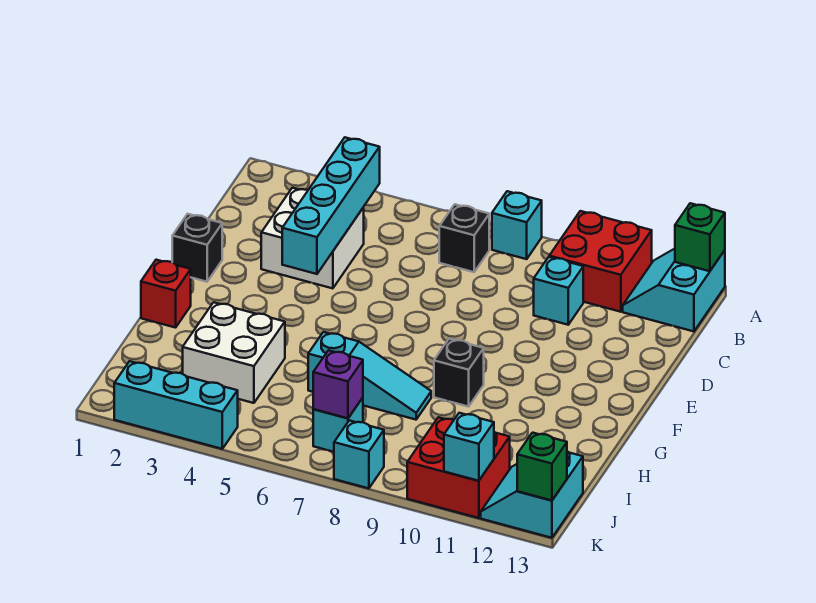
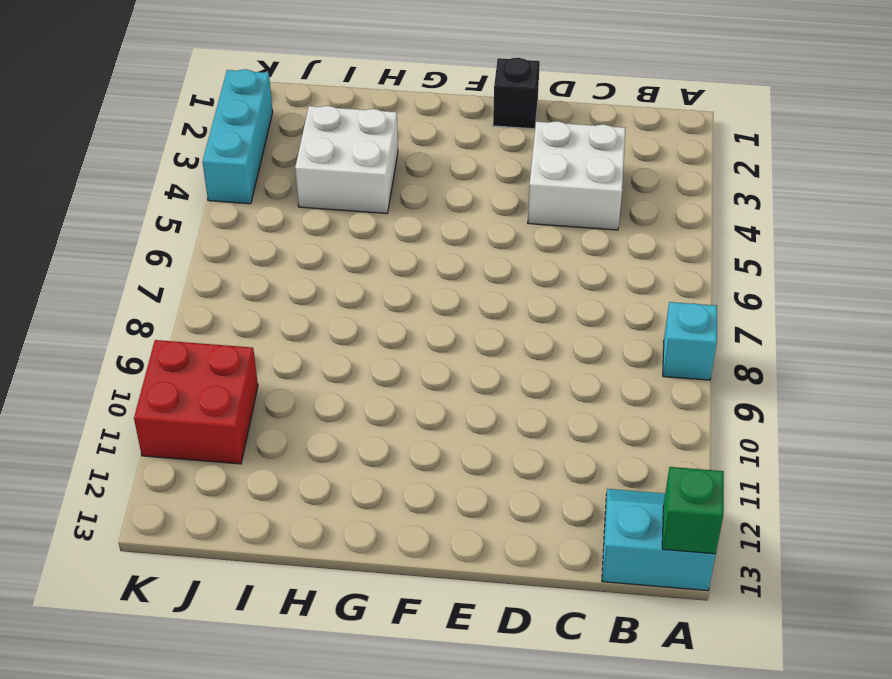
none -> red brick A10:B11 level 1
none -> black brick B7 level 1
none -> cyan brick C10 level 1

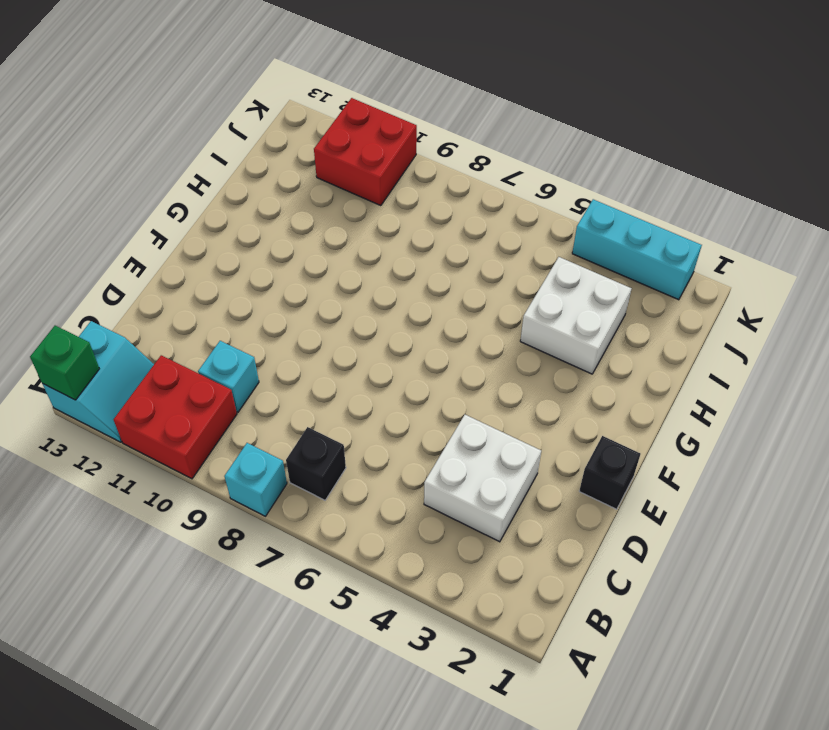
none -> red brick G1 level 1
none -> black brick G9 level 1
none -> cyan slope H6:H8 level 1 top 6

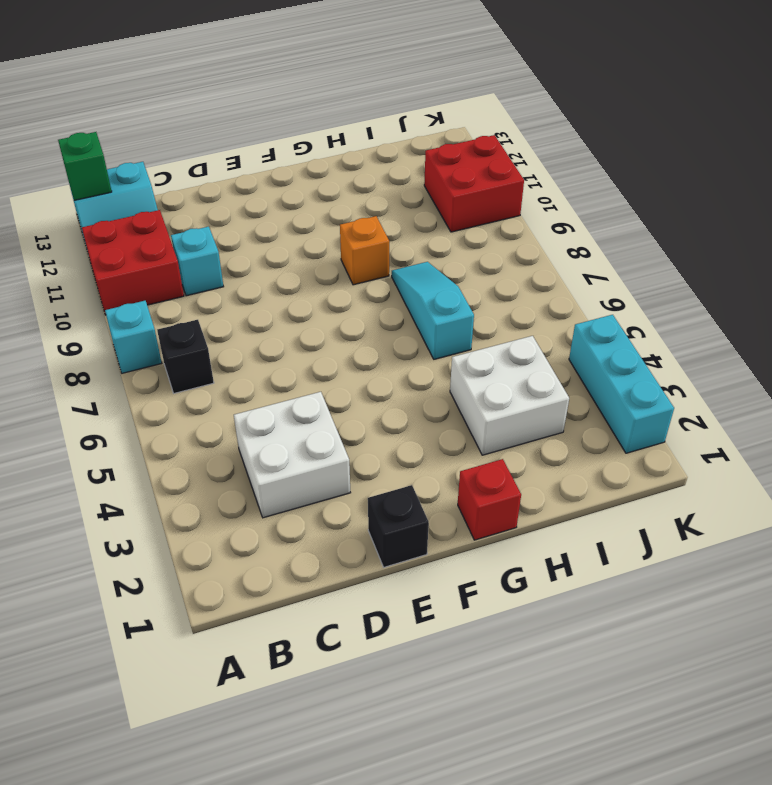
orange brick G9 level 1 -> black brick G9 level 1
none -> cyan brick J7 level 1
none -> cyan slope J12:K13 level 1 top 13
none -> cyan brick K8 level 1

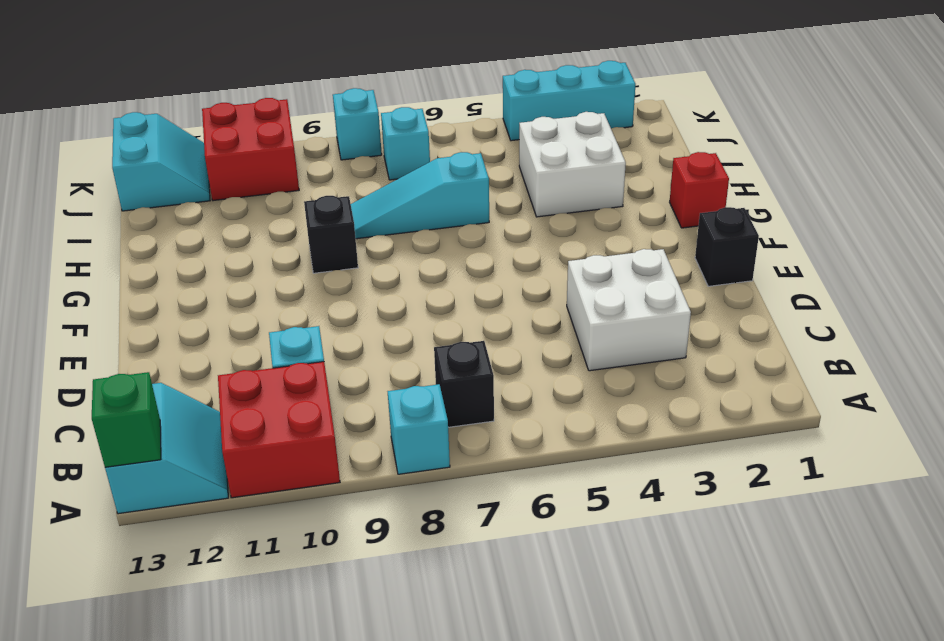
none -> cyan brick B4:E4 level 2
none -> purple brick J7 level 2
none -> cyan brick K11 level 2

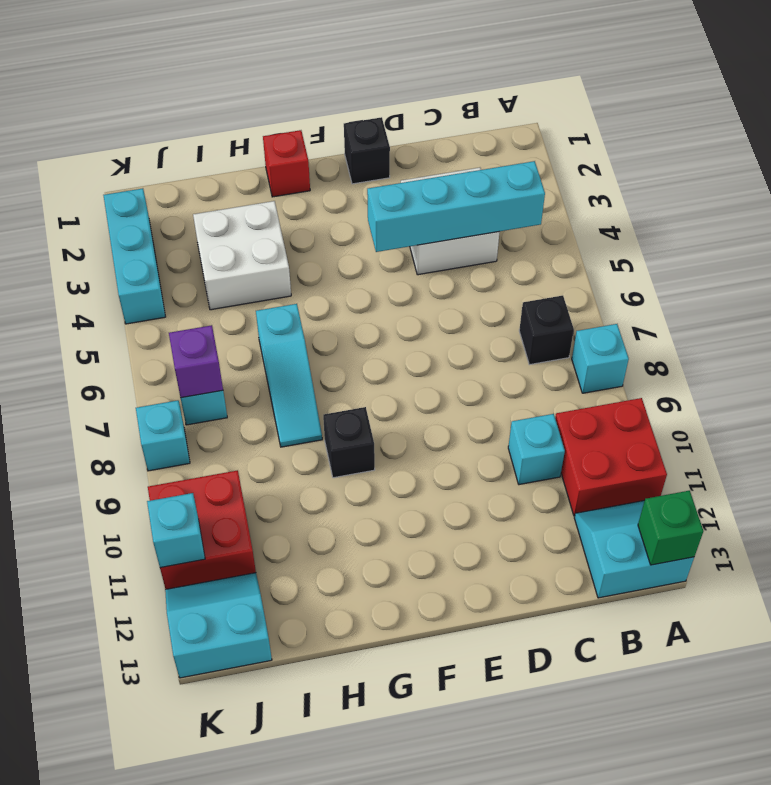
none -> green brick K13 level 2

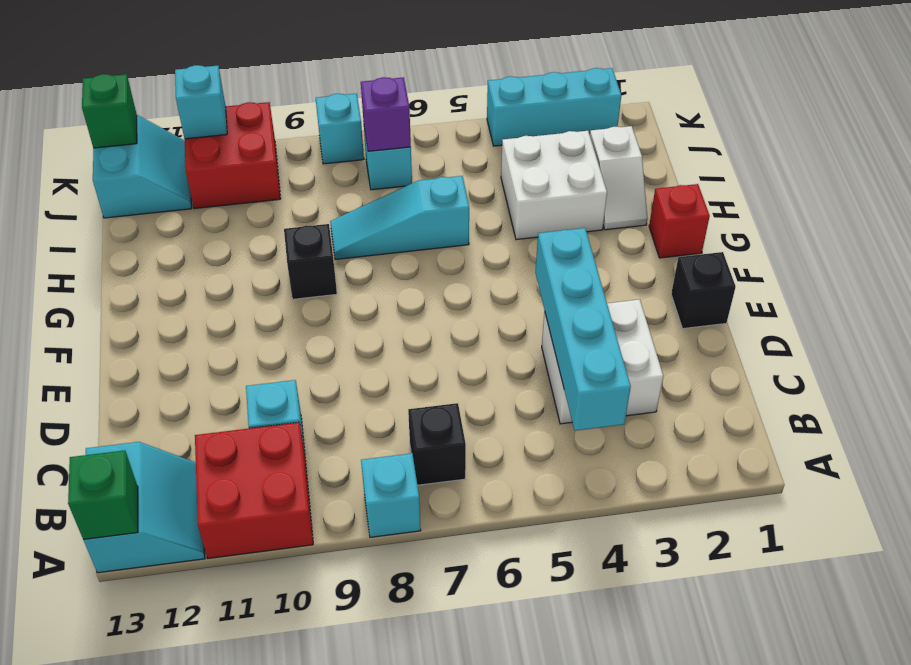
white slope H2:I2 level 1 top I -> none

